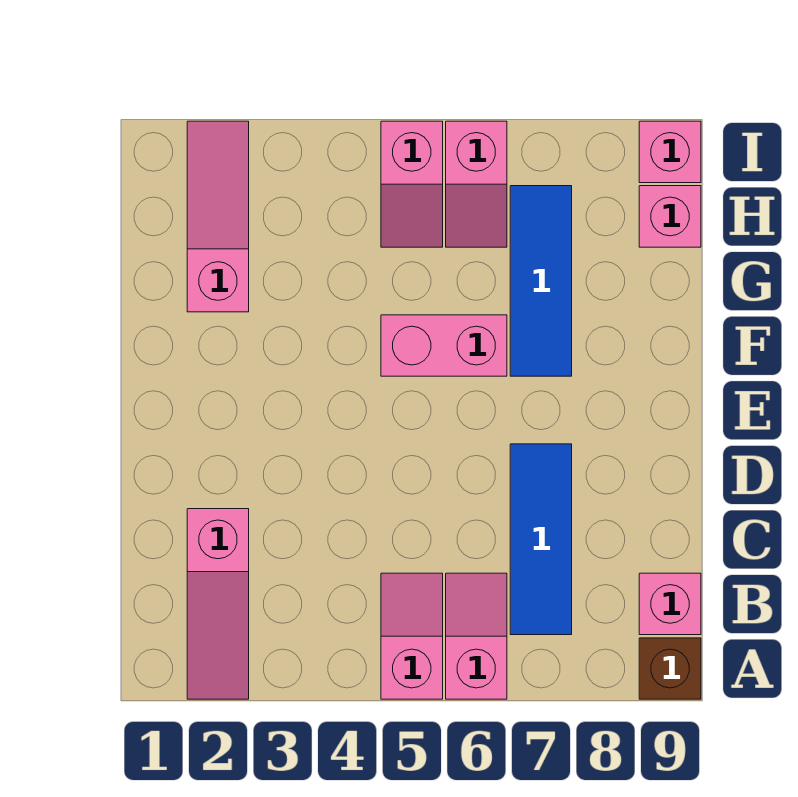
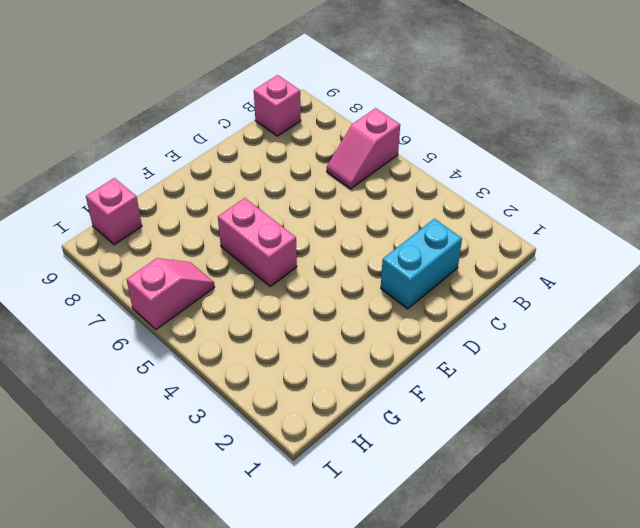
cyan brick C2:D2 level 1 -> pink slope A2:C2 level 1 top C
none -> pink slope A5:B5 level 1 top A
none -> brown brick A9 level 1
none -> blue tile B7:D7 level 1

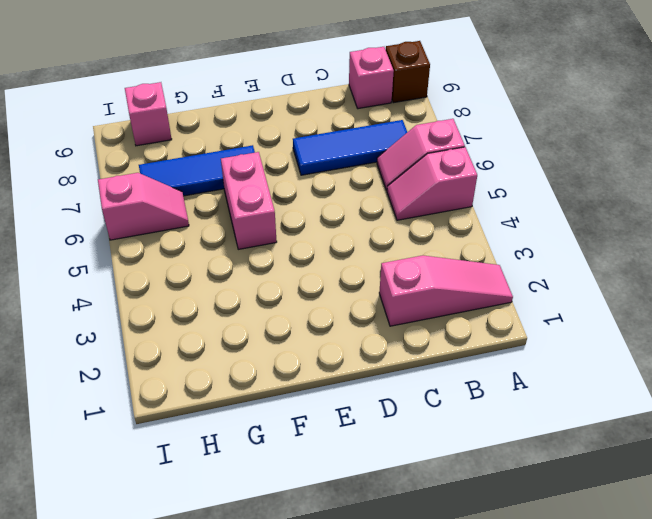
none -> pink slope G2:I2 level 1 top G
none -> pink slope H5:I5 level 1 top I
none -> pink brick I9 level 1

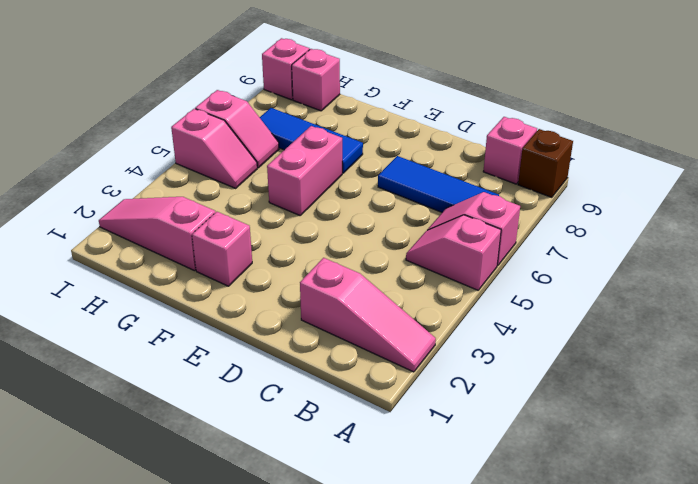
pink brick F2 level 1 -> none

